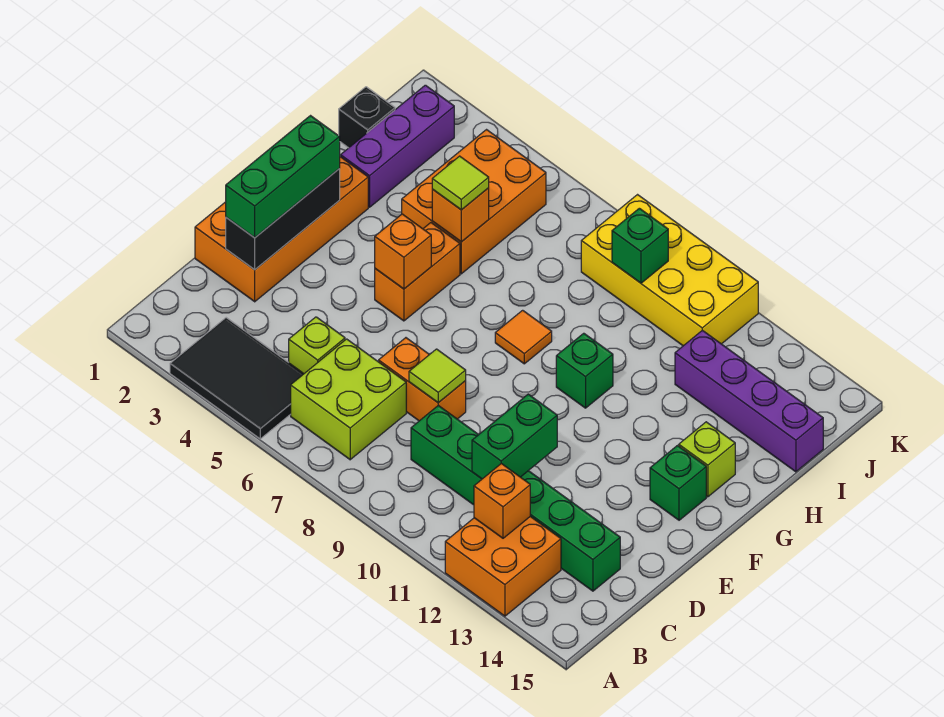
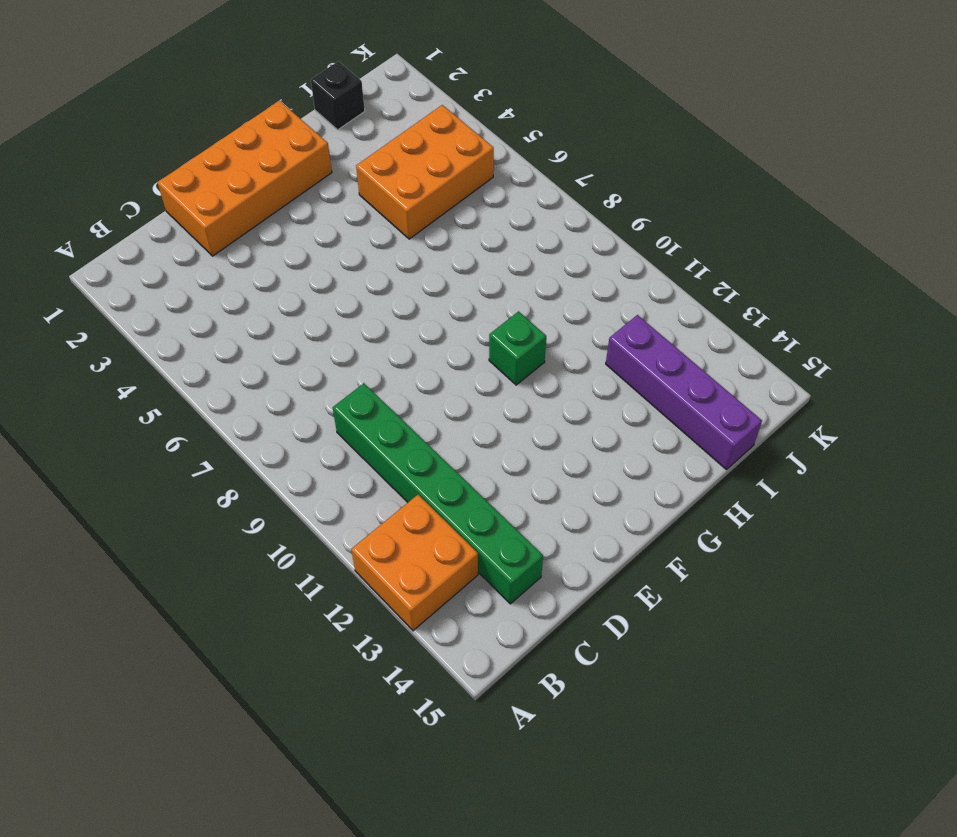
none -> black tile A3:B5 level 1
none -> lime brick B6:C7 level 1
none -> lime brick C5 level 1

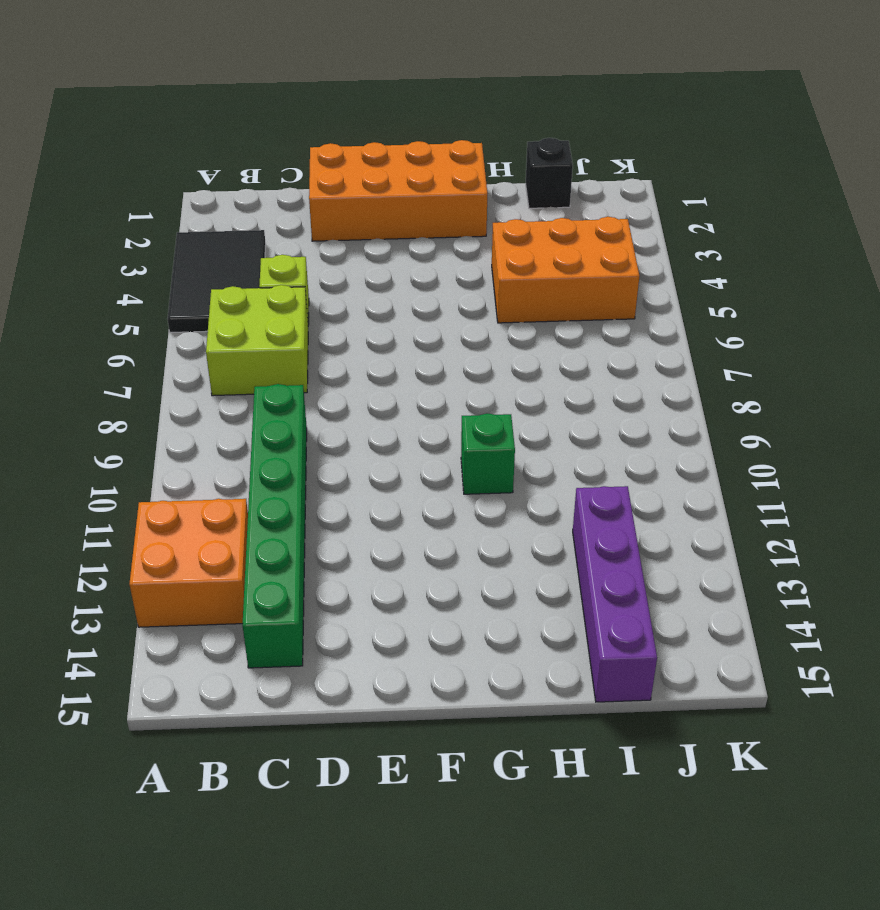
none -> orange brick D7:D8 level 1
none -> orange brick F5:G5 level 1
none -> green brick F14 level 1

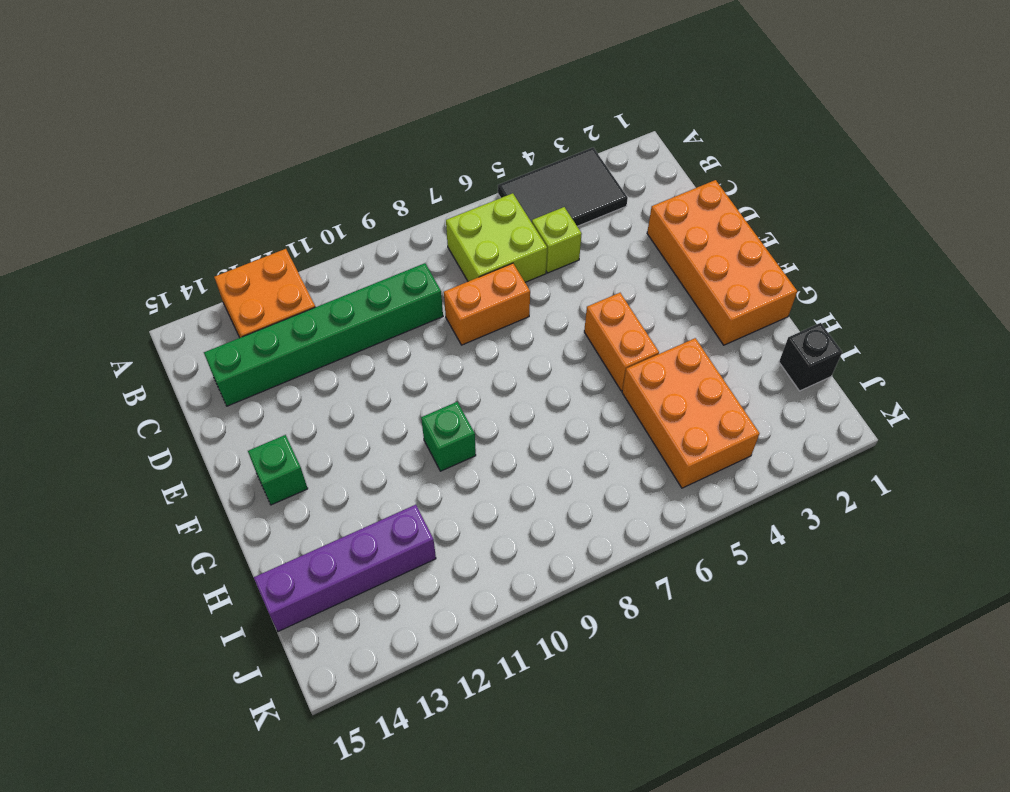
none -> orange tile G8 level 1
none -> lime brick G14 level 1
none -> purple brick H2:J2 level 1

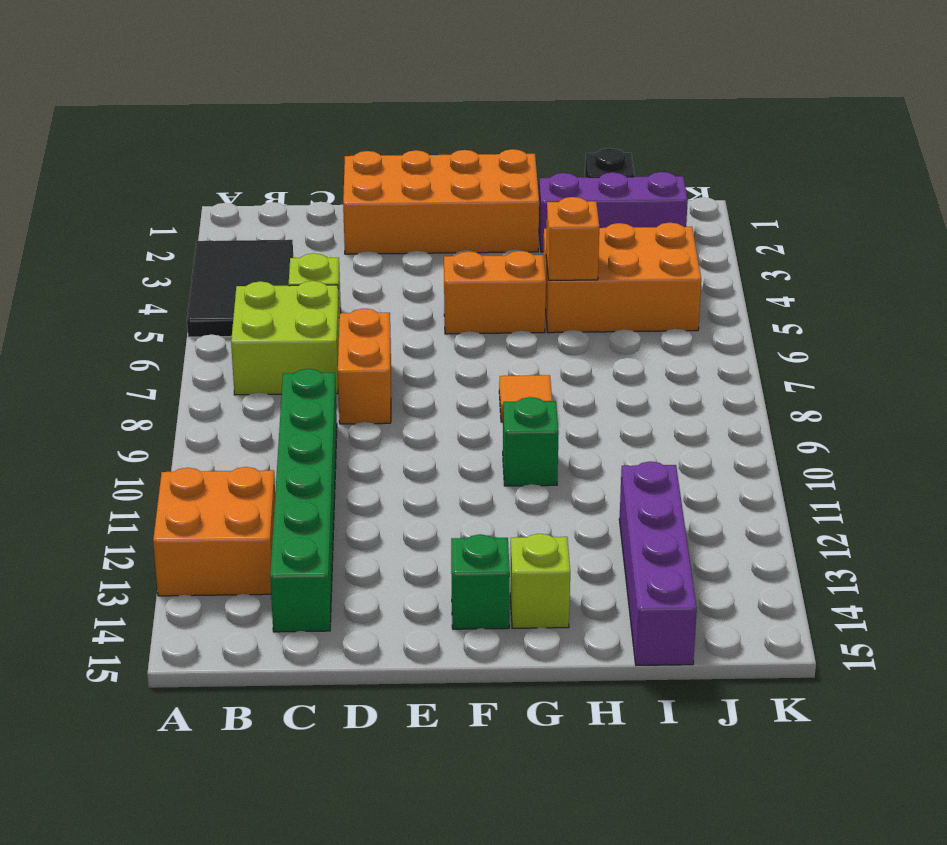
none -> yellow brick J8:K11 level 1
none -> orange brick B12 level 2
none -> green brick C11:D11 level 2

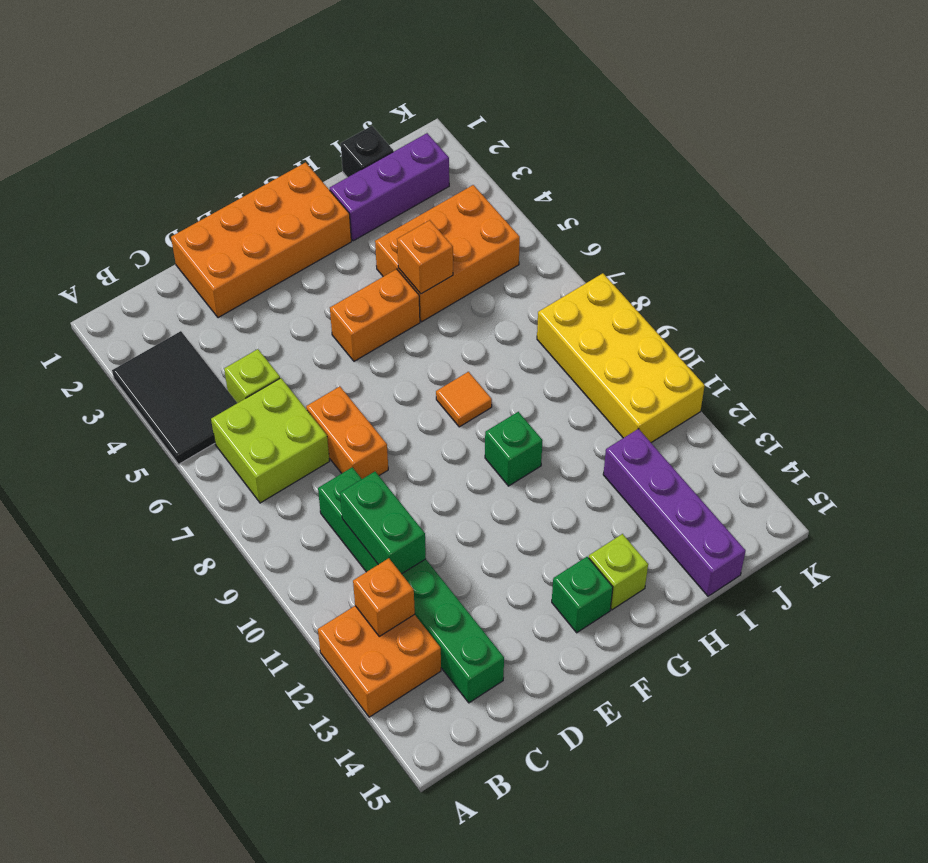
green brick C10:C11 level 2 -> green brick C11:D11 level 2
none -> black brick D2:F2 level 2
none -> lime tile D8 level 2
none -> orange brick F5 level 2

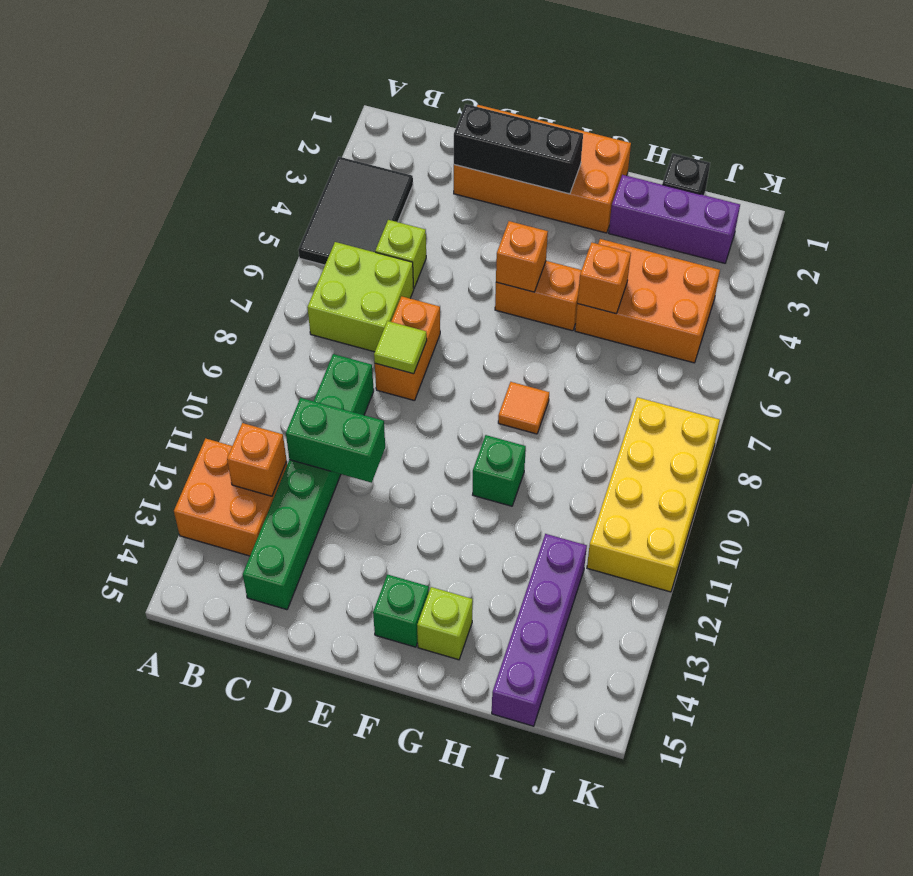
none -> green brick J9 level 2
none -> green brick D2:F2 level 3
none -> lime tile H5 level 3

